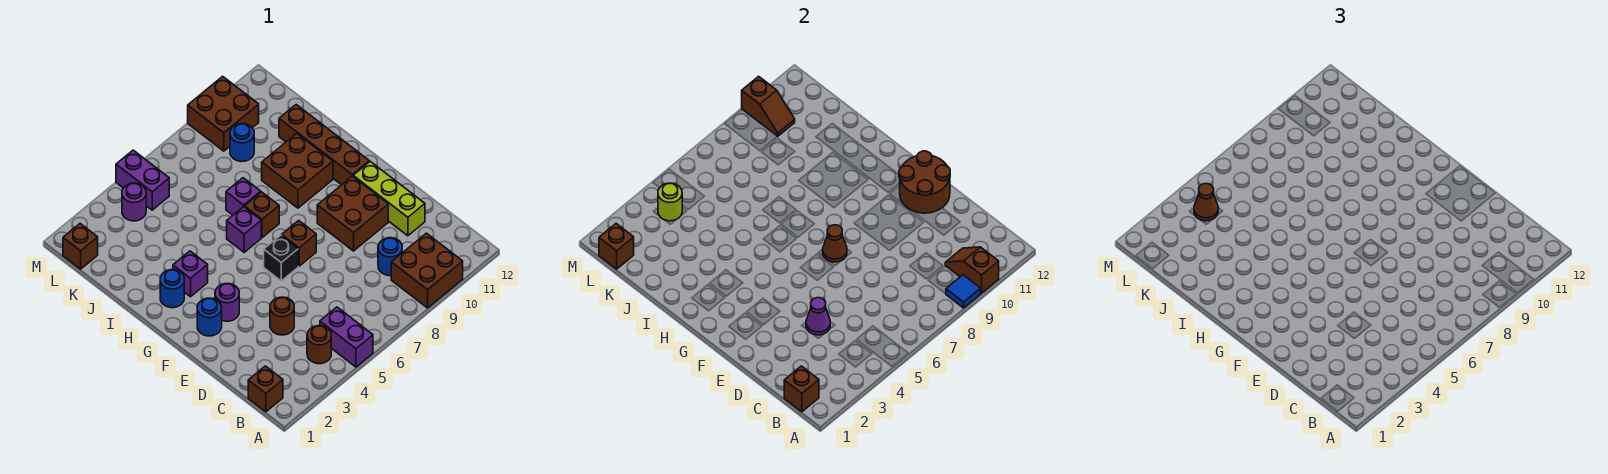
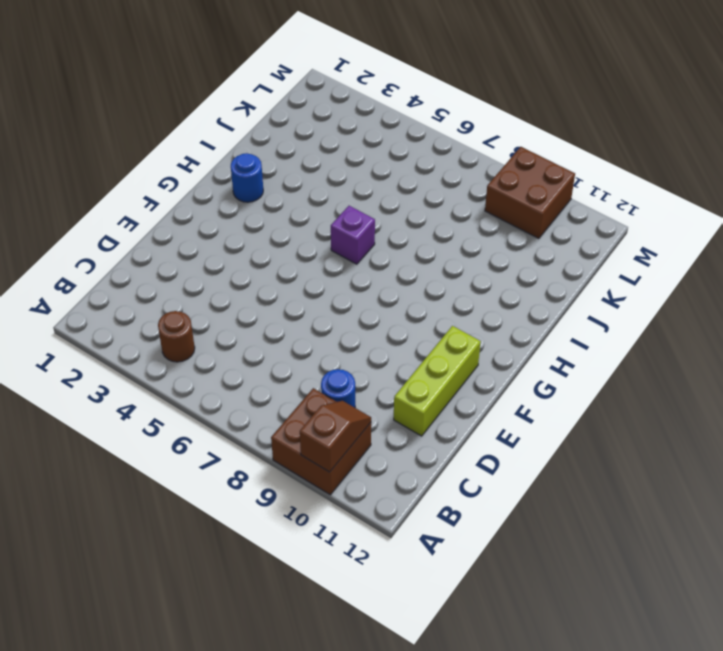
none -> purple brick A5:B5 level 1
none -> brown brick B1 level 1
none -> brown round brick D4 level 1
none -> brown brick E9:F10 level 1

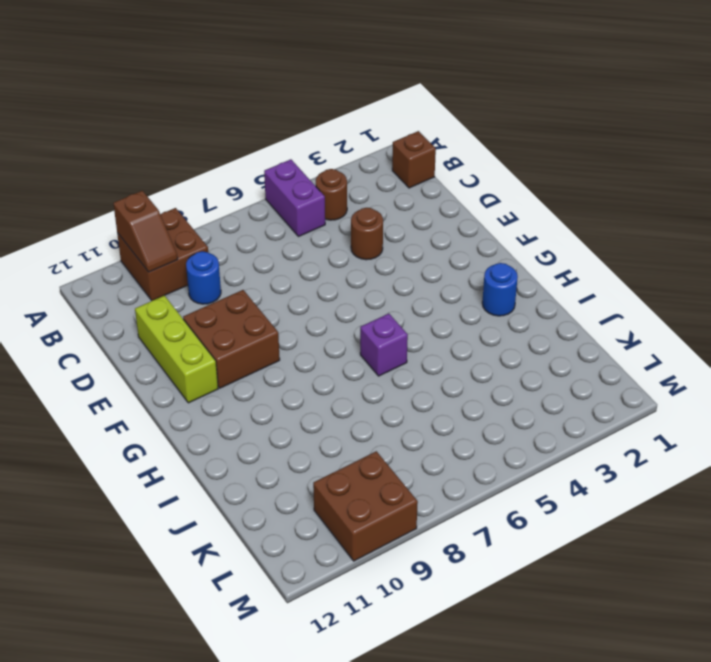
none -> blue round brick F2 level 1
none -> purple round brick F3 level 1
none -> black brick F6 level 1
none -> brown brick F7 level 1

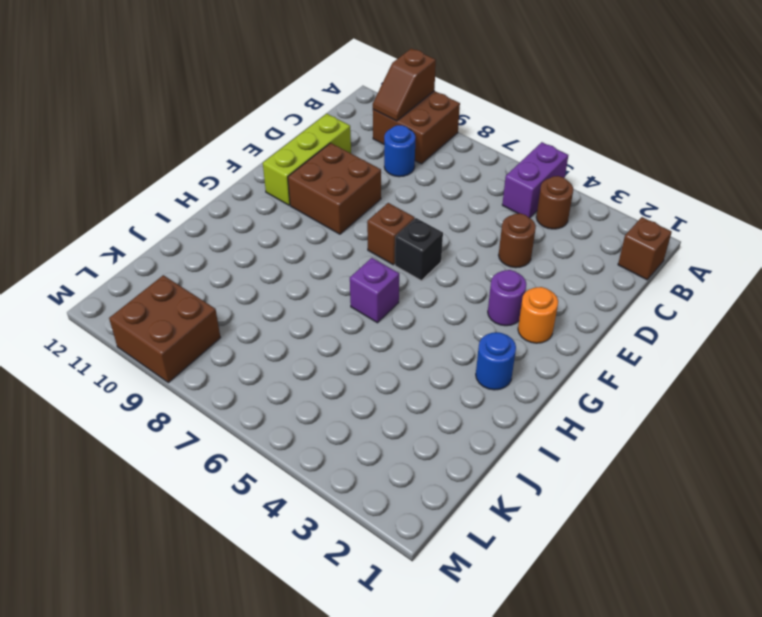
orange round brick F2 level 1 -> blue round brick F2 level 1
none -> brown brick G11:J11 level 1
none -> purple brick H3 level 1
none -> brown brick H7 level 1
none -> brown brick H9:I10 level 1

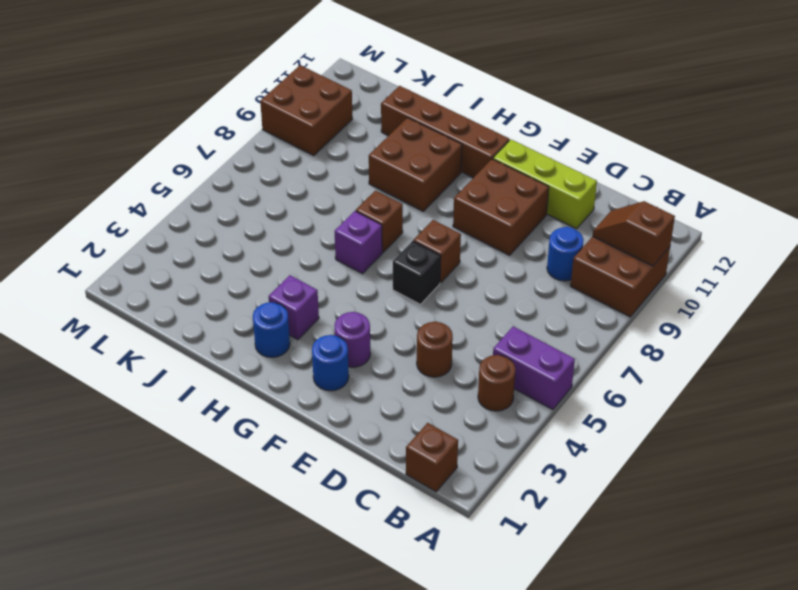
none -> purple brick I7 level 1
none -> blue round brick K9 level 1
none -> brown brick L1 level 1
none -> purple round brick L4 level 1

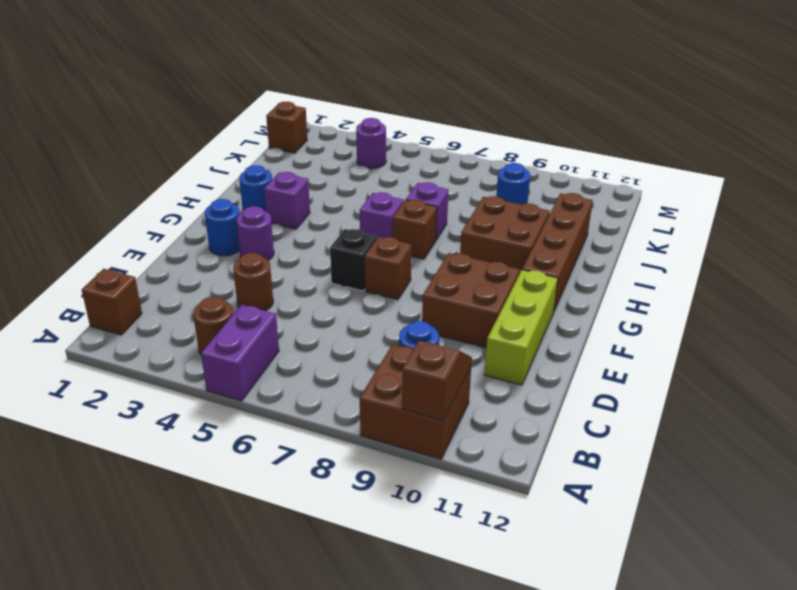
none -> purple brick L5:M5 level 1
none -> brown brick L9:M10 level 1
none -> blue tile A9 level 2
none -> brown brick B1 level 2

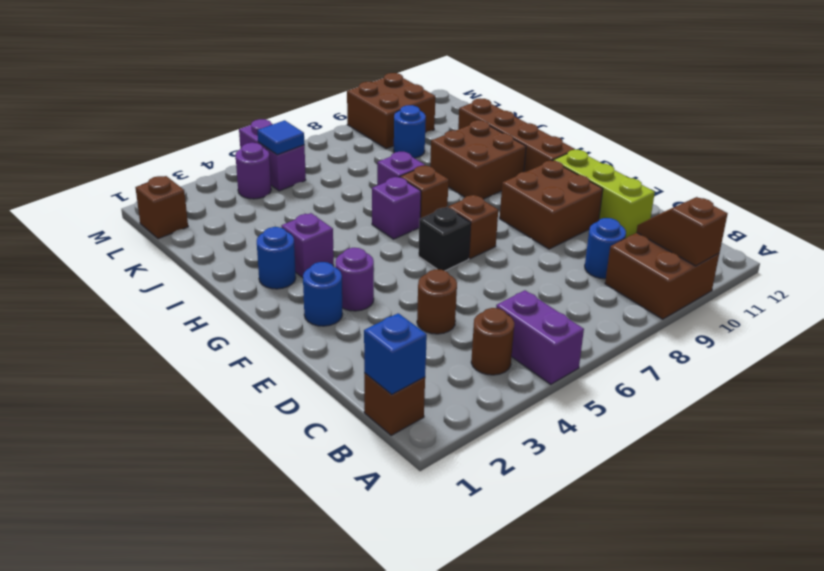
blue brick B1 level 2 -> brown brick B1 level 2
blue tile L5 level 2 -> blue tile A9 level 2
none -> purple cone D4 level 2
none -> brown round brick E11:F12 level 2
none -> brown cone F7 level 2
none -> brown brick L1 level 2

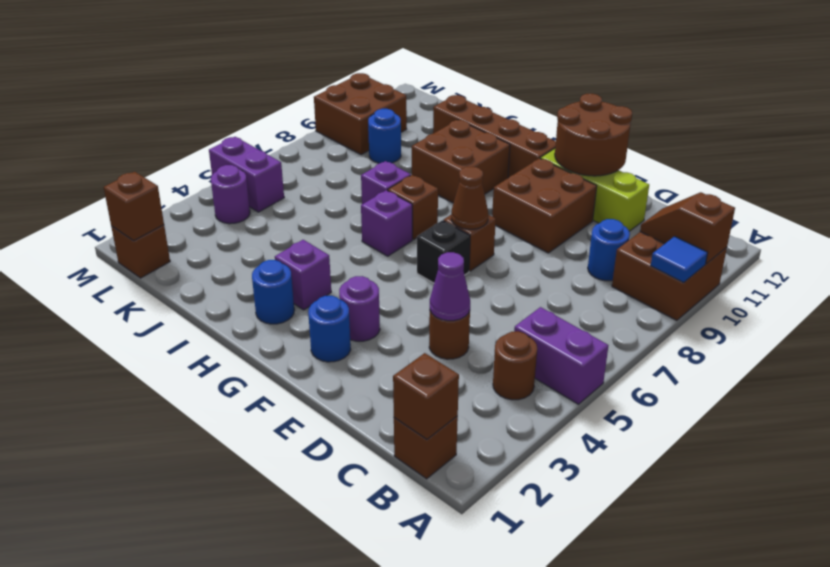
none -> lime round brick L4 level 2
none -> brown slope L10:M10 level 2 top M
none -> brown cone L4 level 3

